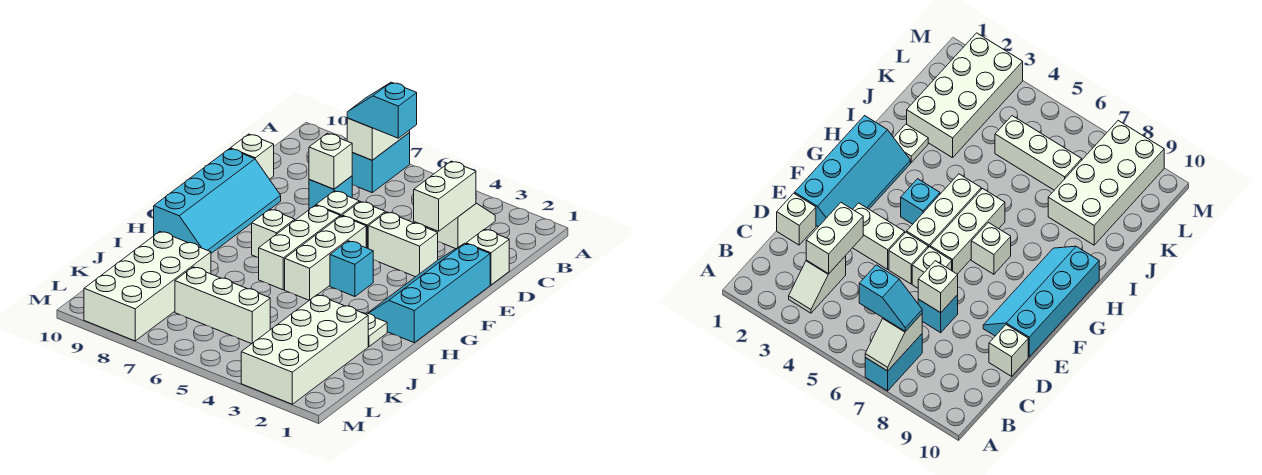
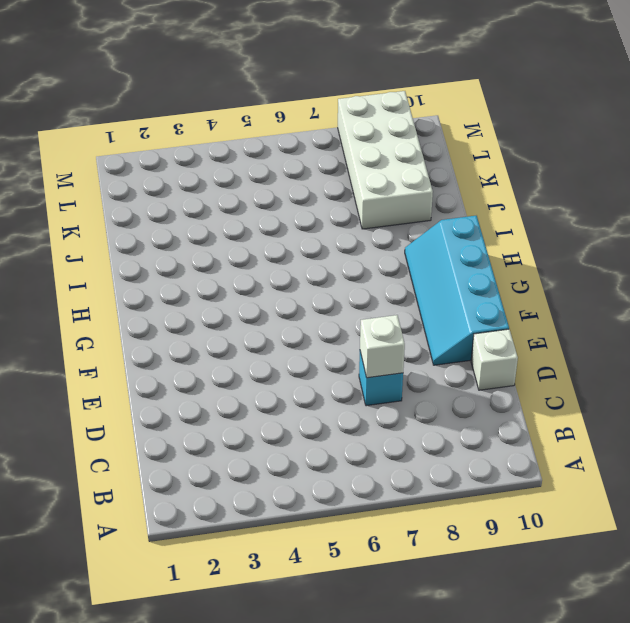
none -> cyan brick A7:B7 level 1
none -> white slope B3:C3 level 1 top C
none -> white brick D1 level 1

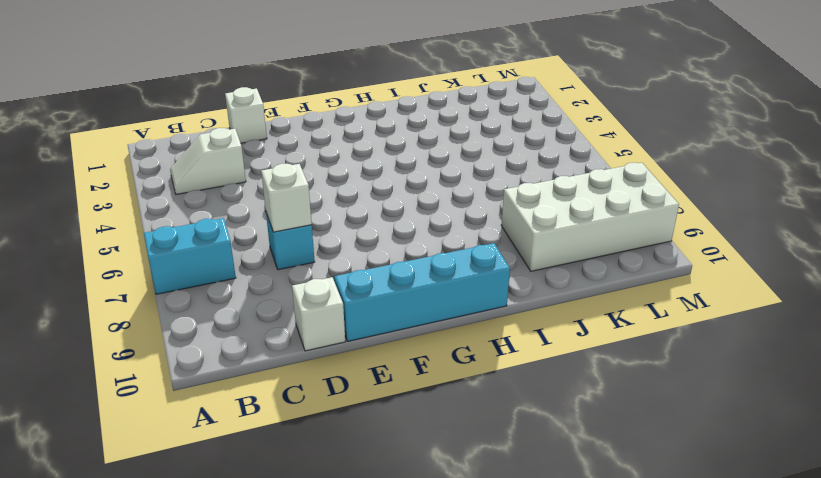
none -> cyan slope E1:H2 level 1 top 1
none -> white brick E3:E4 level 1
none -> white brick E5 level 1

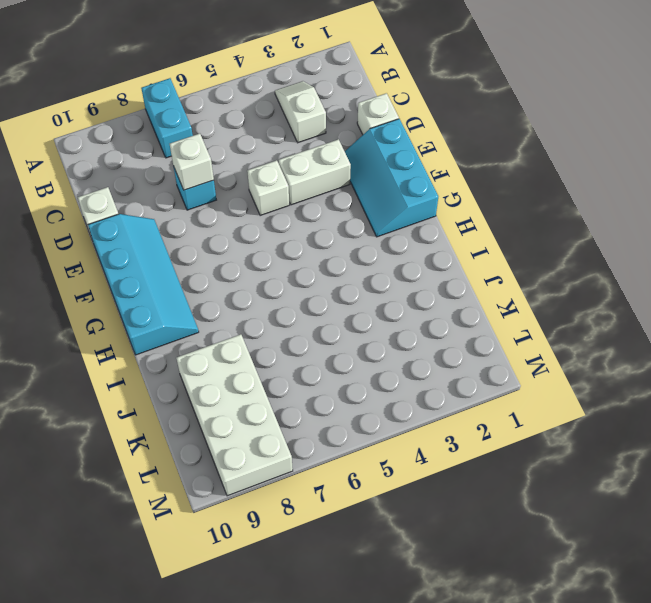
cyan slope E1:G2 level 1 top 1 -> cyan slope E1:H2 level 1 top 1
none -> white brick E6 level 1
none -> white brick F5:H5 level 1
none -> white brick F6:H6 level 1

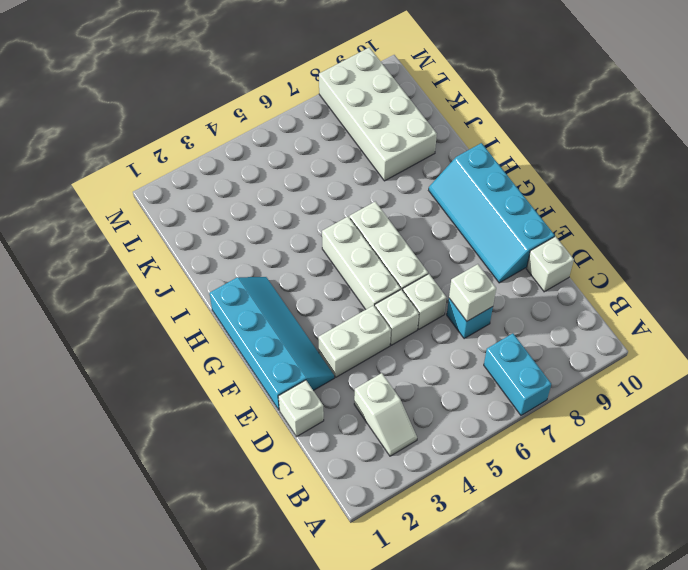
none -> cyan brick G4 level 1
none -> white brick G7 level 1
none -> white plate I2 level 1

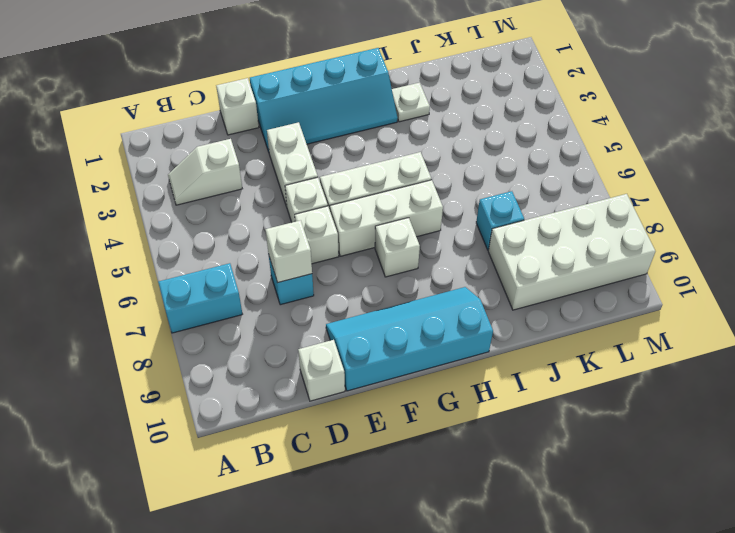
cyan brick J7 level 1 -> cyan brick G4 level 1
none -> white brick J2:M3 level 1
none -> white brick K5:K7 level 1
none -> white slope A7:B7 level 2 top B

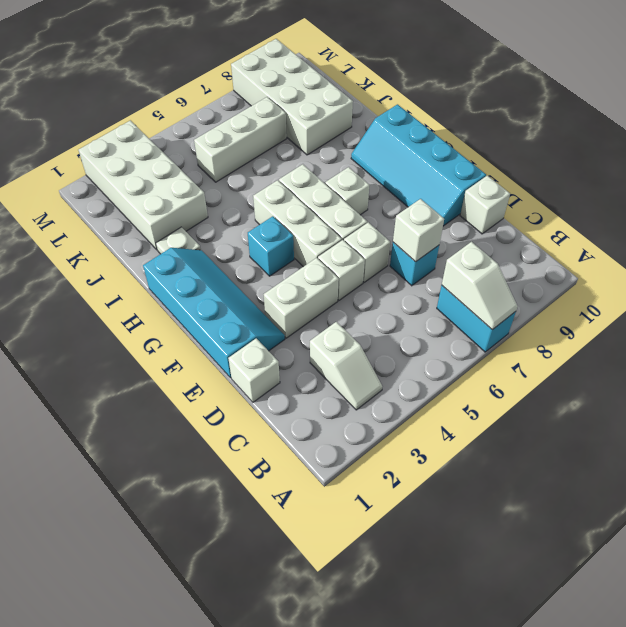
none -> white brick C3:D3 level 2
none -> cyan slope B6:B7 level 3 top 6

